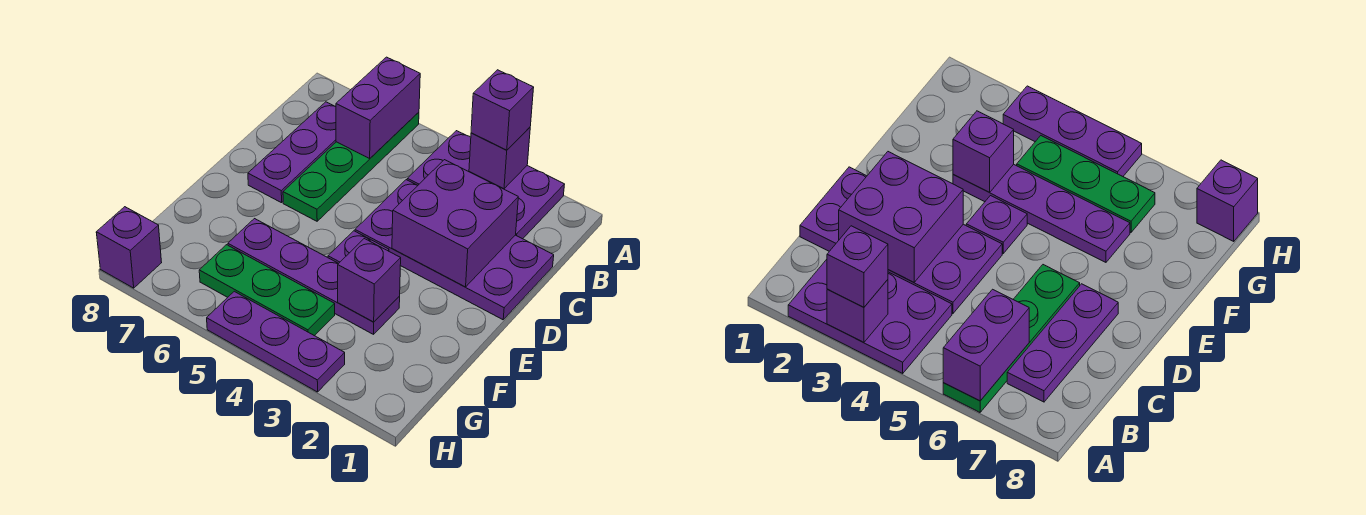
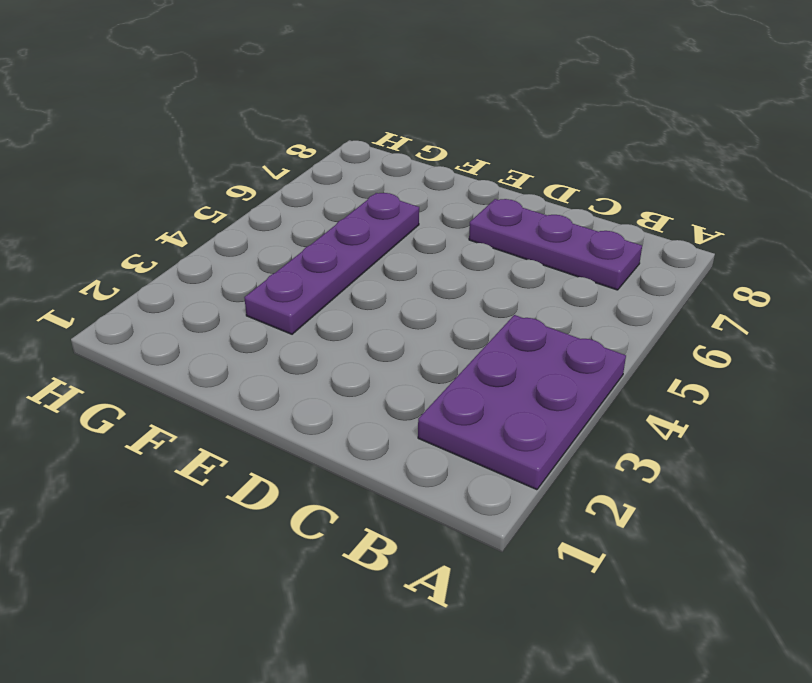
none -> green plate A6:D6 level 1
none -> purple plate C1:D4 level 1
none -> purple plate E4 level 1

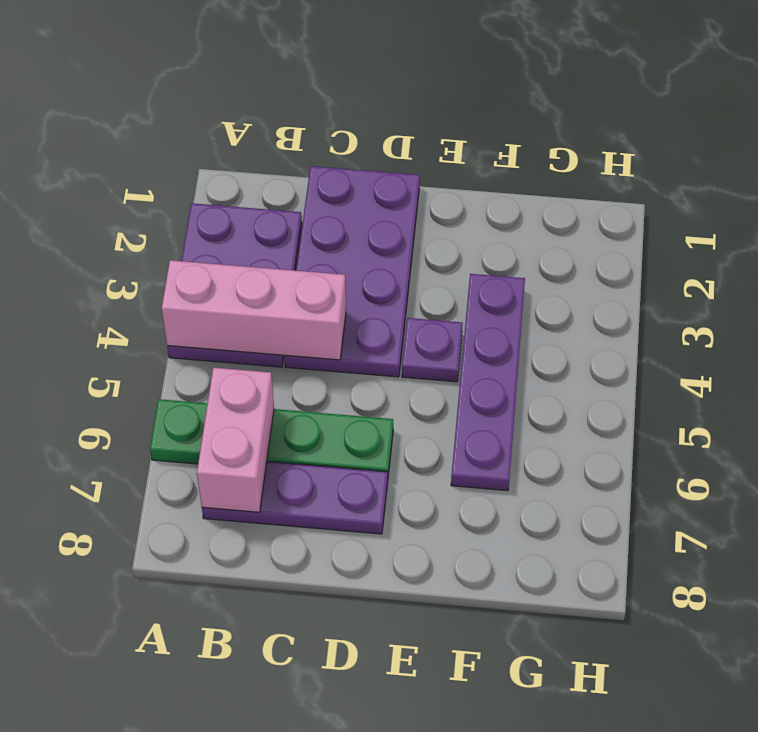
pink brick A4:C4 level 2 -> none
pink brick B6:B7 level 2 -> purple brick A6:B6 level 2
none -> green plate G4:G6 level 1
none -> purple plate H3:H5 level 1
none -> purple brick H8 level 1

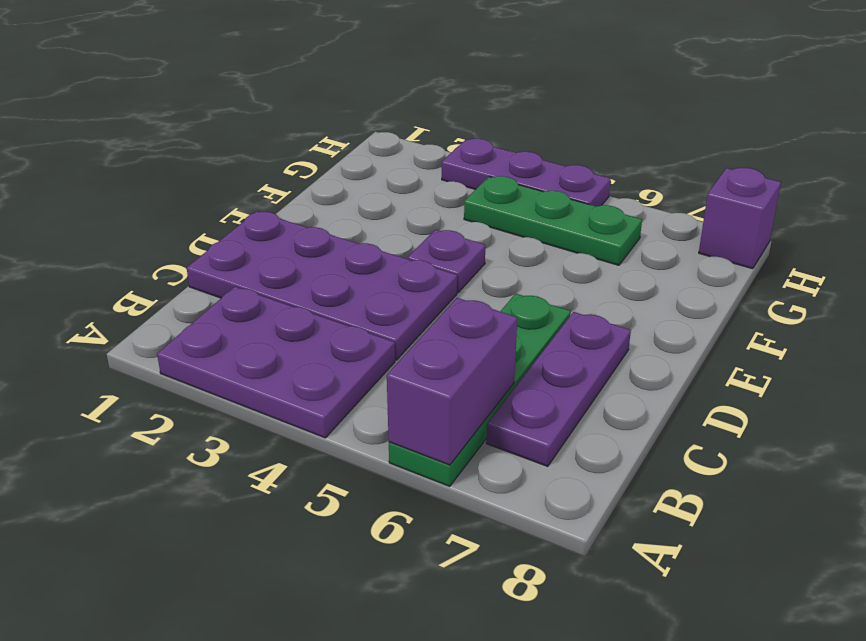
none -> purple plate F3:F6 level 1
none -> purple brick A3 level 2
none -> purple brick C2:D3 level 2

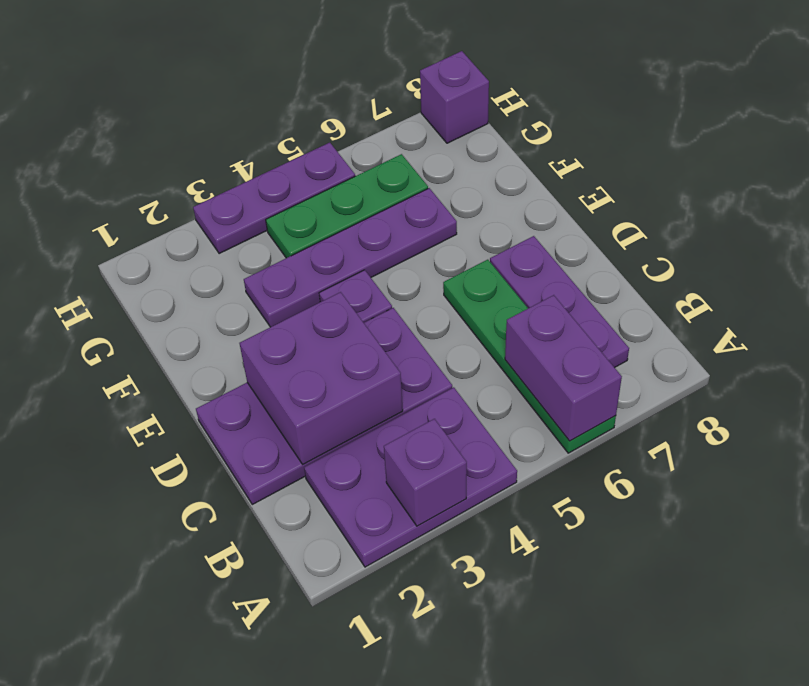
none -> purple brick F3 level 2
none -> purple brick A3 level 3

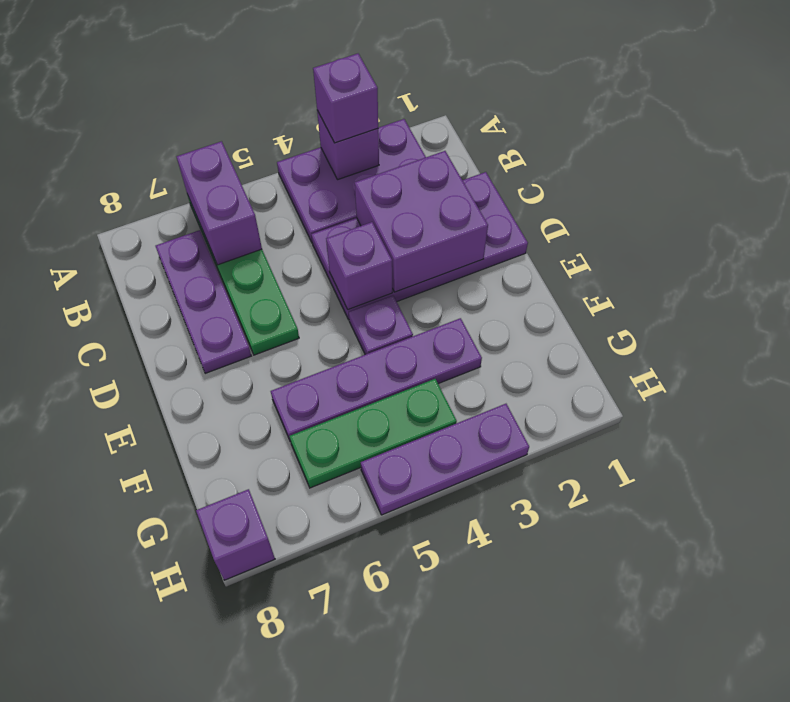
purple brick D4 level 2 -> purple brick F3 level 2

